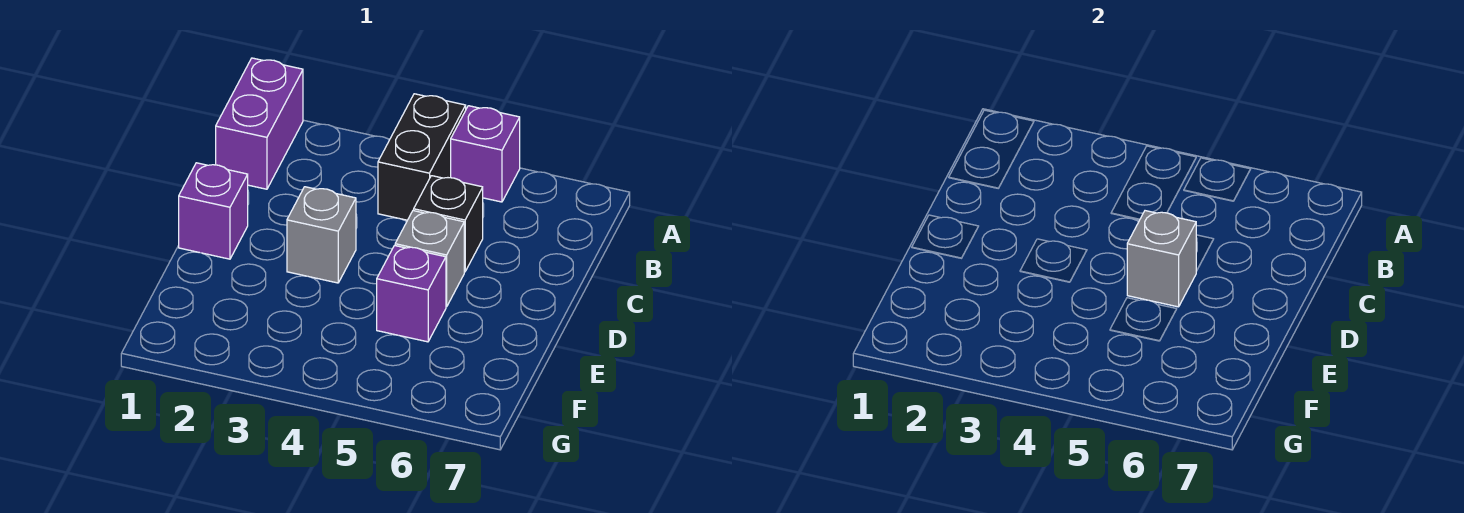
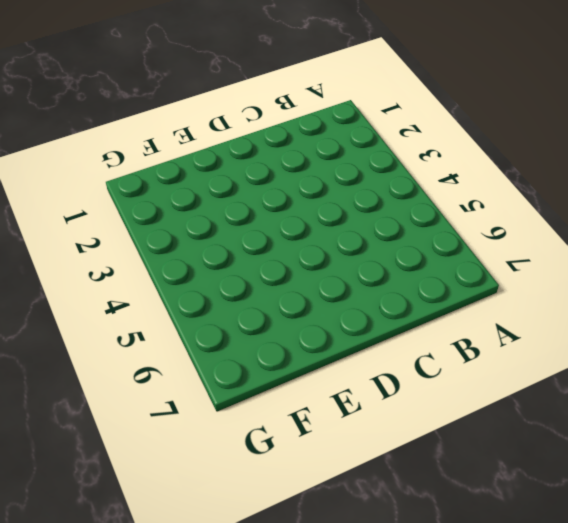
none -> purple brick A1:B1 level 1
none -> black brick A4:B4 level 1

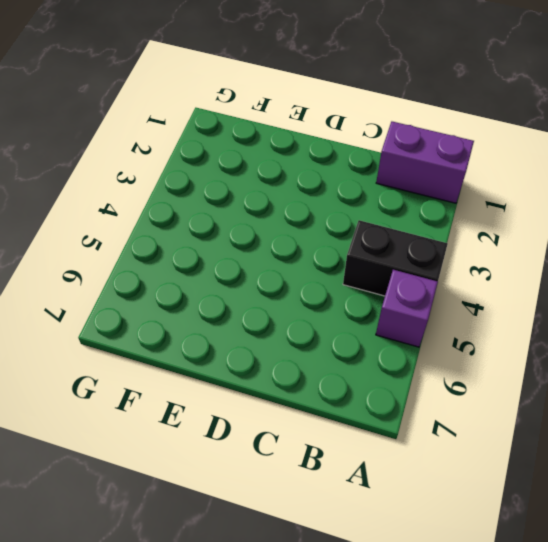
none -> black brick C5 level 1
none -> purple brick D1 level 1

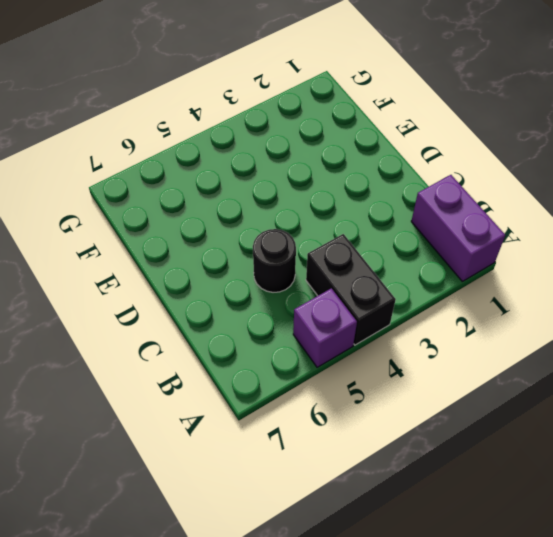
black round brick C5 level 1 -> black brick C5 level 1
none -> purple brick D1 level 1
none -> grey brick D3 level 1

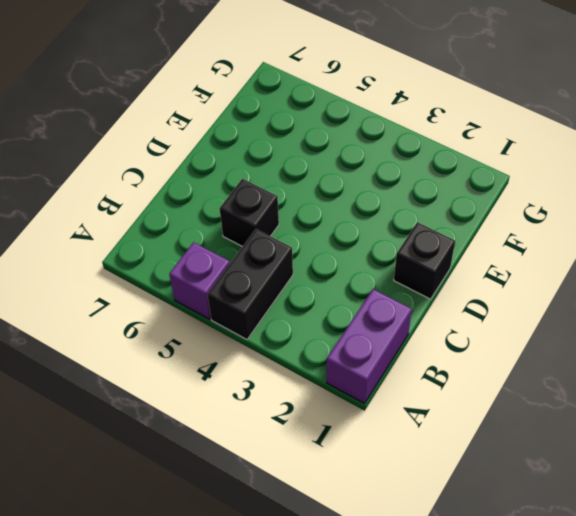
black brick D1 level 1 -> purple brick D1 level 1
none -> grey brick D3 level 1
none -> grey brick D5 level 1

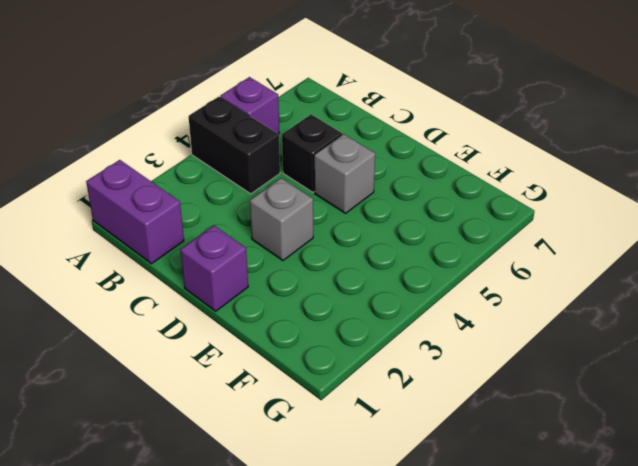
none -> purple brick E5 level 1
none -> grey brick D5 level 2

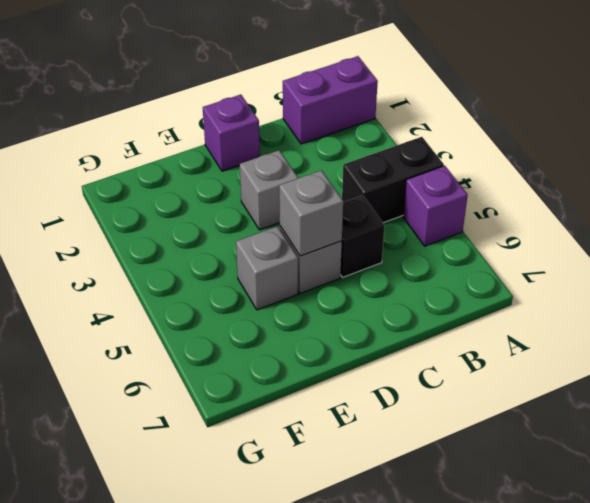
grey brick E5 level 1 -> purple brick E5 level 1

